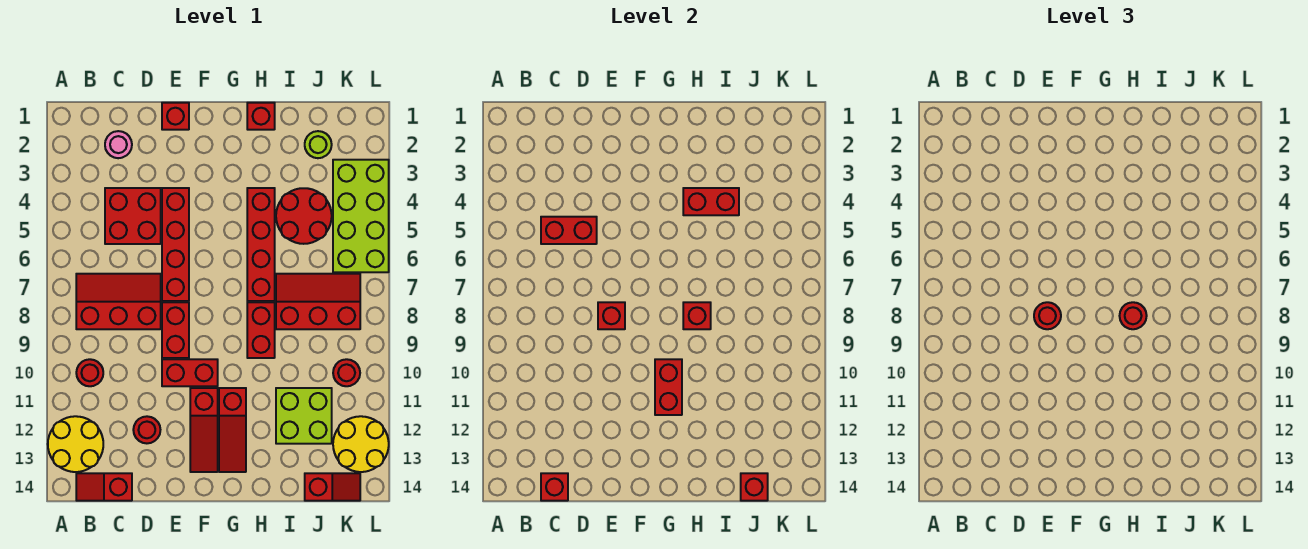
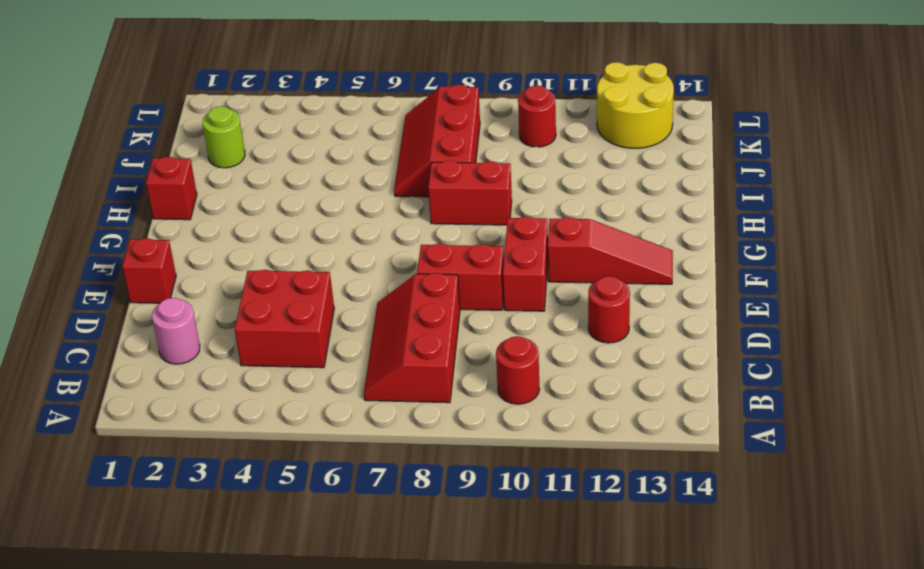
none -> yellow round brick A12:B13 level 1
none -> red slope B14:C14 level 1 top C
none -> red brick E4:E7 level 1
none -> red slope G11:G13 level 1 top 11

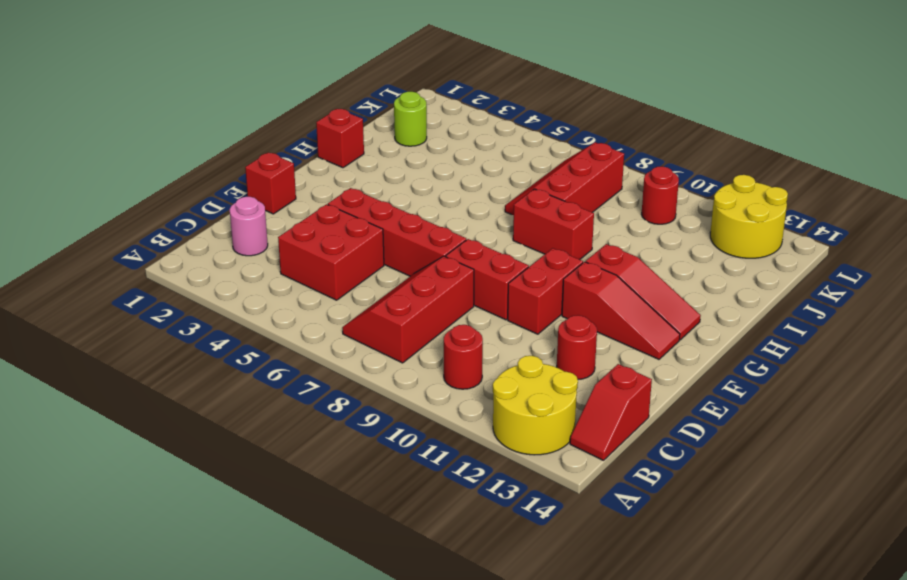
none -> red brick H4:H7 level 1
none -> red round brick I4:J5 level 1
none -> lime brick I11:J12 level 1
none -> red slope J14:K14 level 1 top J

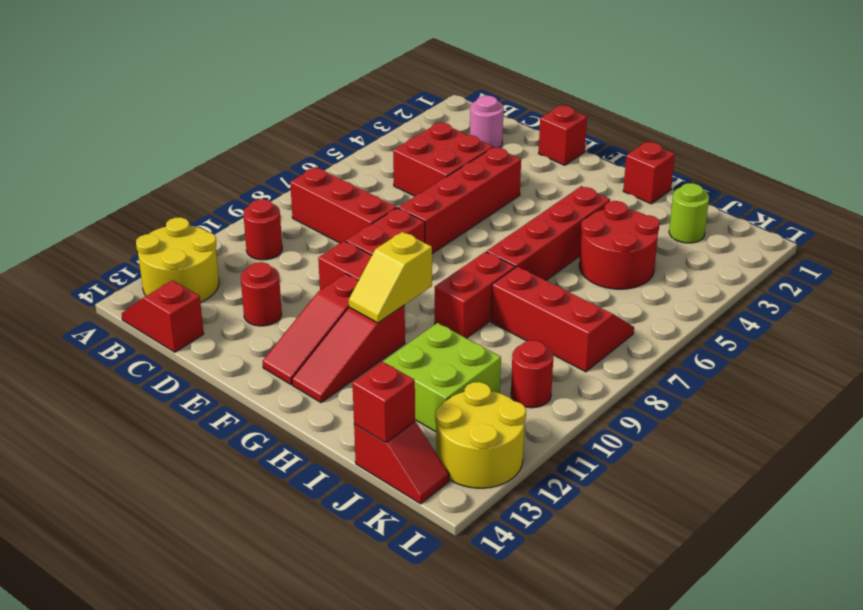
yellow slope G10:G11 level 2 top 10 -> red brick G10:G11 level 2
none -> lime brick K3:L6 level 1
none -> red brick C5:D5 level 2
none -> red brick C14 level 2
none -> red brick E8 level 2

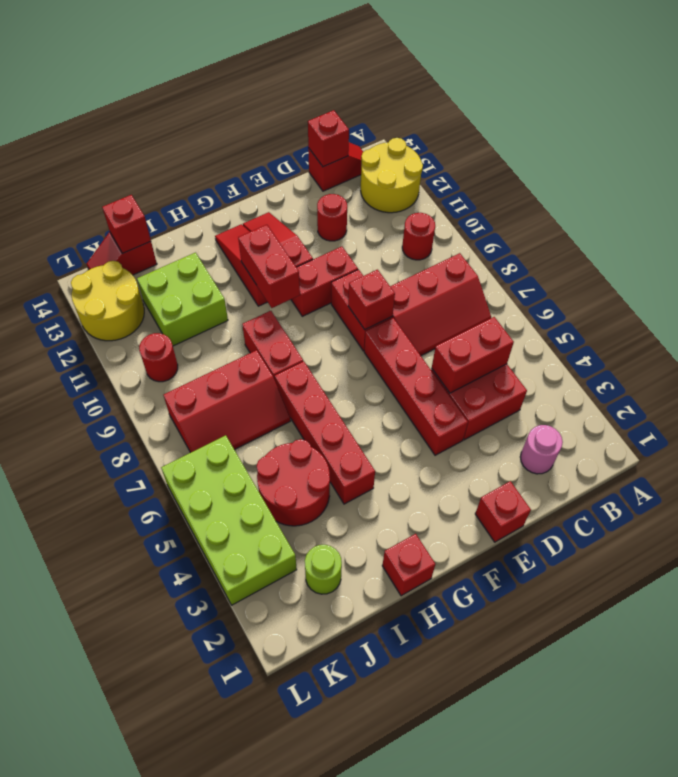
none -> red brick H4:I4 level 2
none -> red brick H8 level 2
none -> red round brick E8 level 3
none -> red round brick H8 level 3

